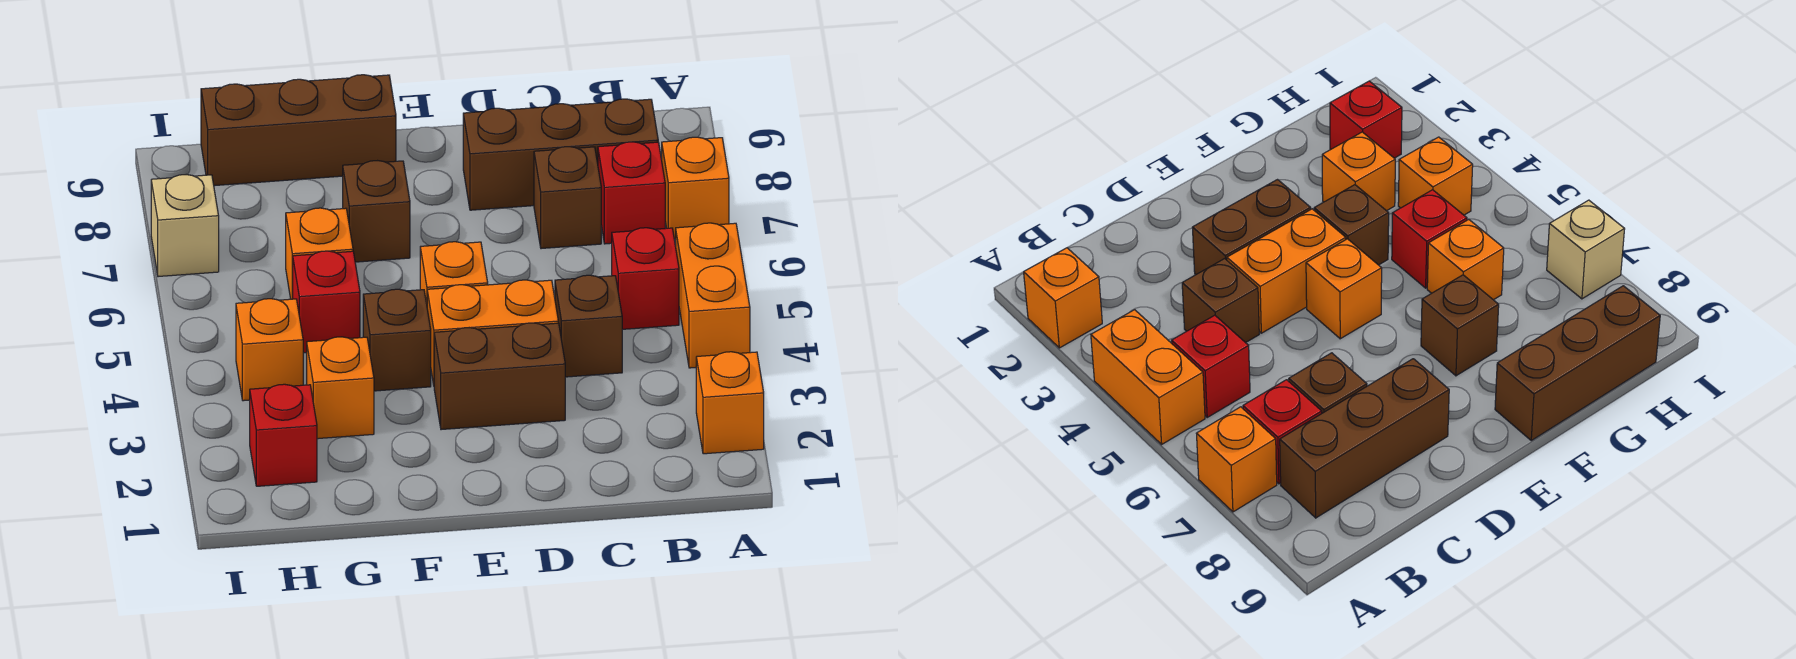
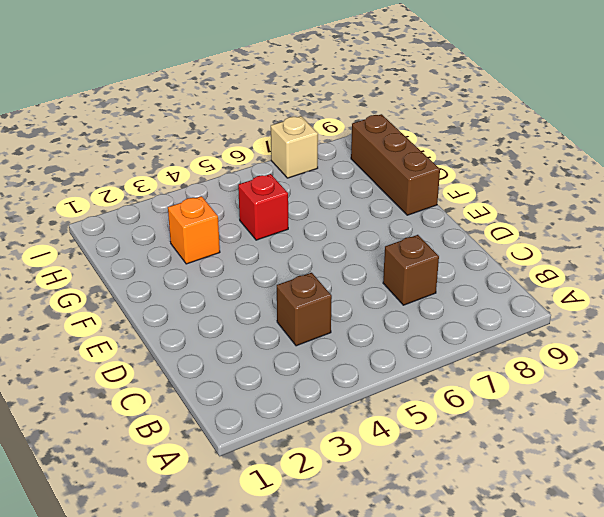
none -> orange brick A2 level 1
none -> orange brick A4:A5 level 1
none -> orange brick A7 level 1

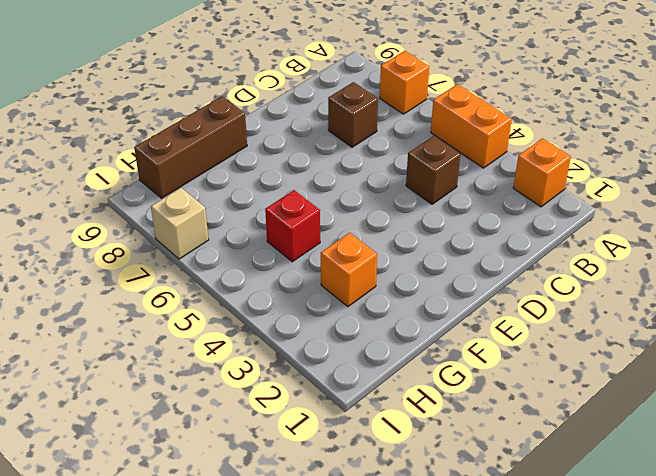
none -> red brick B5 level 1
none -> red brick B7 level 1
none -> brown brick B8:D8 level 1

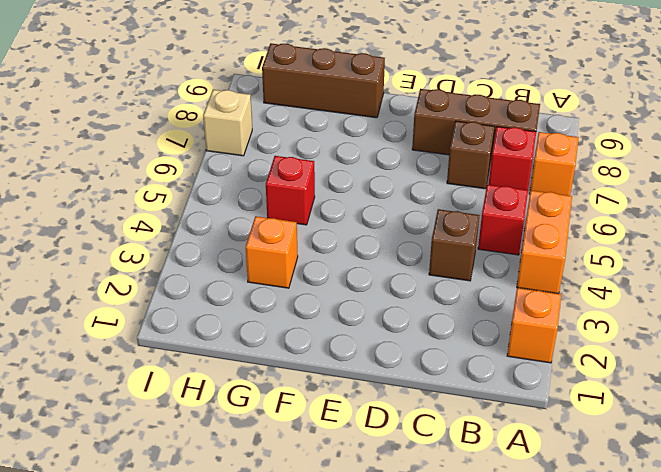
none -> brown brick D3:E3 level 1
none -> orange brick D4:E4 level 1
none -> orange brick E5 level 1

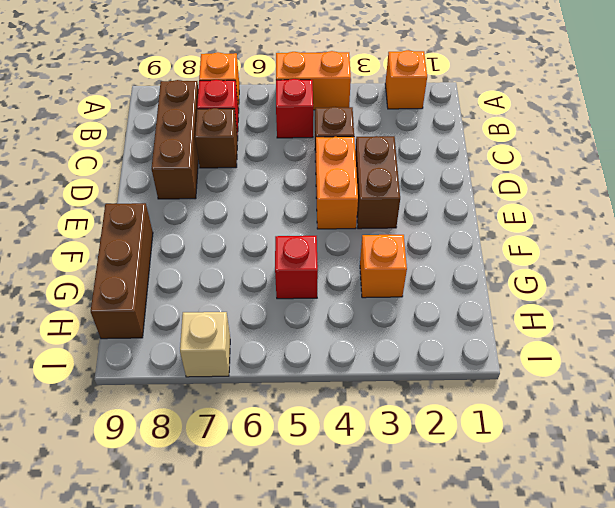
none -> orange brick E5 level 1
none -> brown brick F4 level 1
none -> brown brick F7 level 1

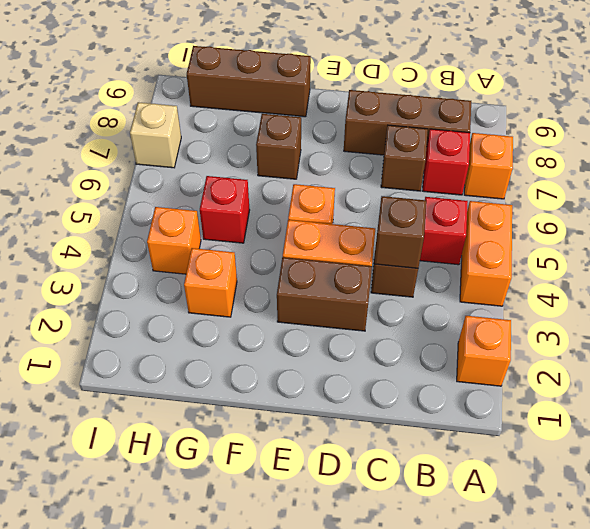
brown brick C4 level 2 -> brown brick F4 level 1
none -> orange brick G6 level 1
none -> red brick H2 level 1

